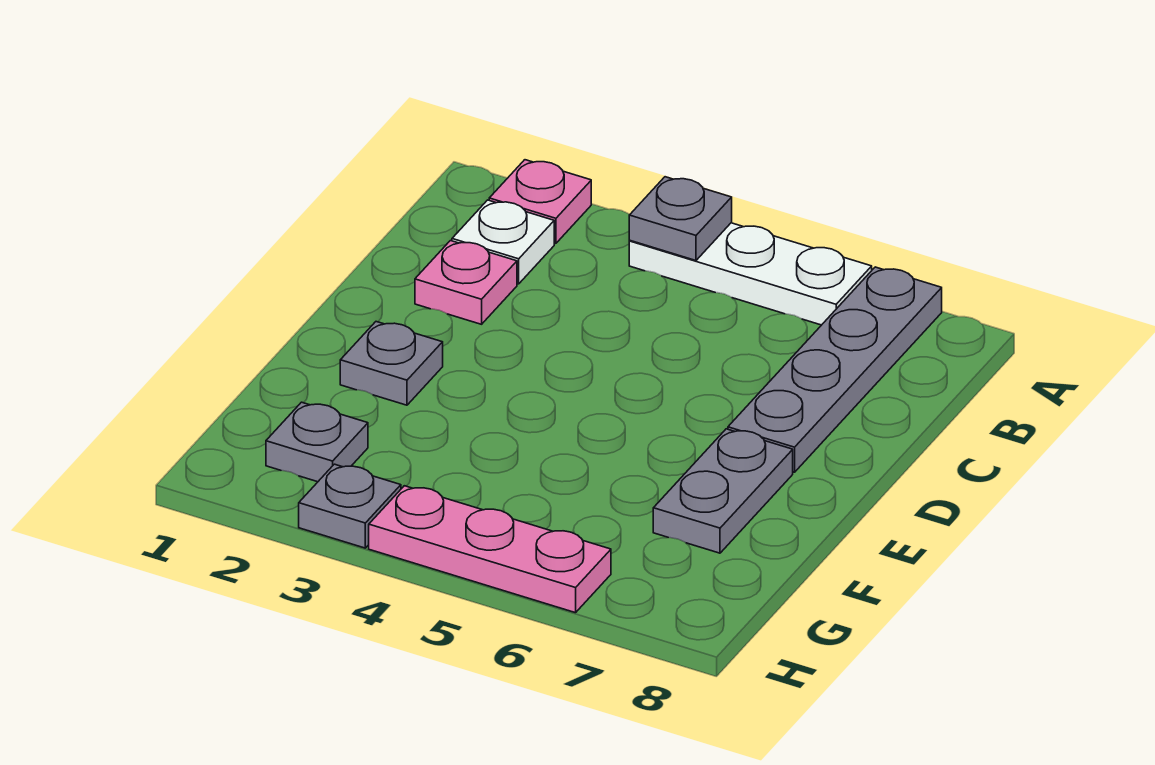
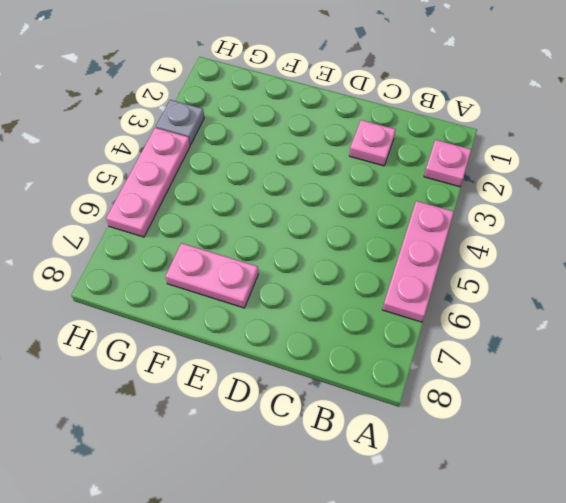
pink plate A4:A6 level 1 -> white plate A4:A6 level 1
pink plate E7:F7 level 1 -> grey plate E7:F7 level 1
none -> grey plate A7:D7 level 1
none -> white plate B2 level 1

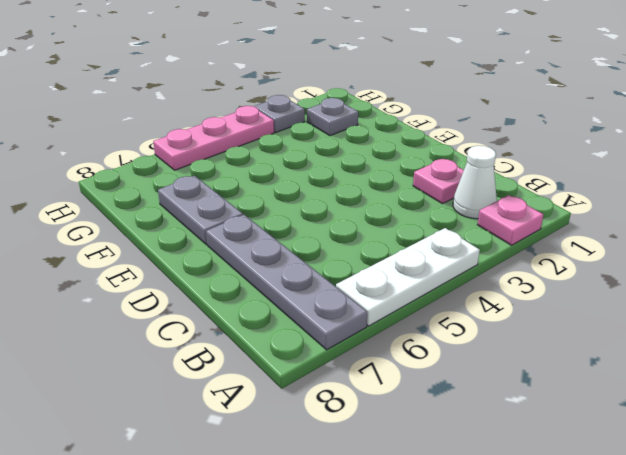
white cone B2 level 1 -> white plate B2 level 1
none -> grey plate E2 level 1
none -> grey plate A4 level 2

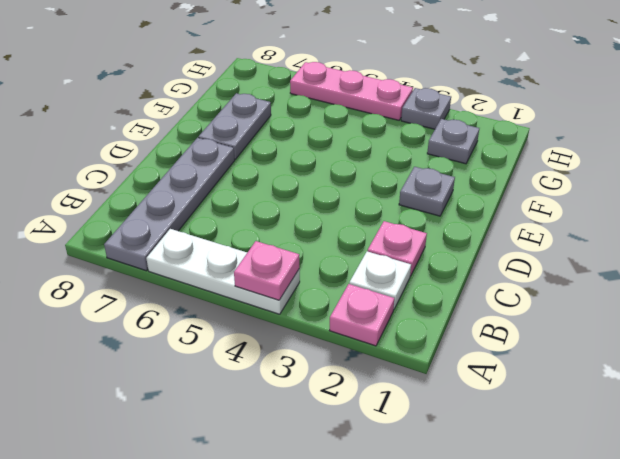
pink plate A4 level 2 -> grey plate A4 level 2

